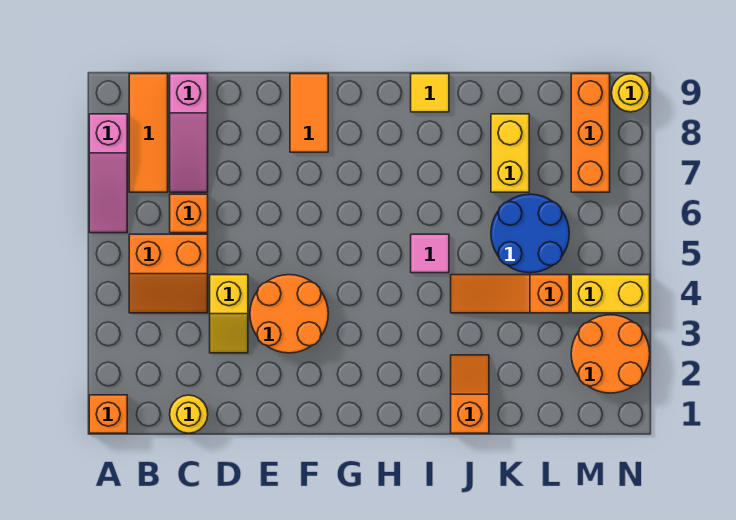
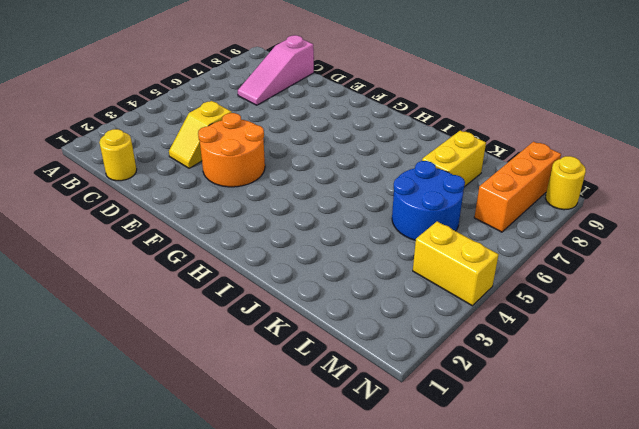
none -> orange brick A1 level 1
none -> pink slope A6:A8 level 1 top 8
none -> orange slope B4:C5 level 1 top 5

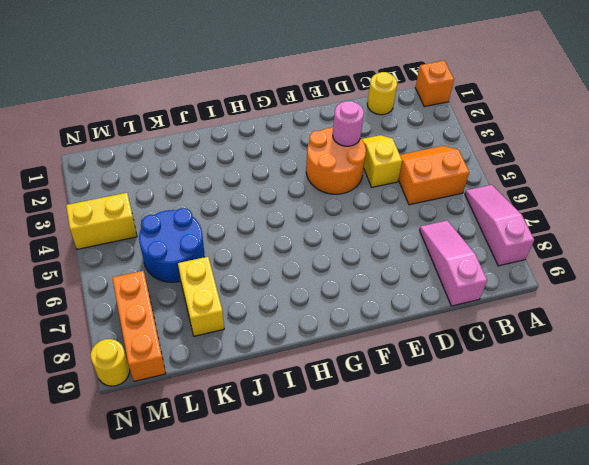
pink round brick E3 level 2 -> none
none -> orange tile B7:B9 level 1
none -> orange brick C6 level 1
none -> orange tile F8:F9 level 1

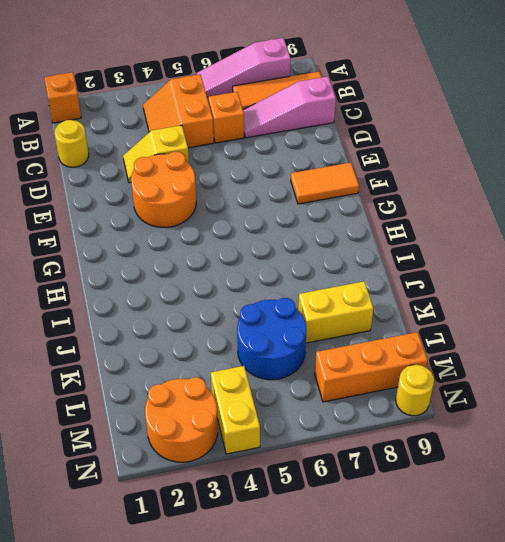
none -> pink tile I5 level 1
none -> yellow tile I9 level 1
none -> orange slope J1:J2 level 1 top 1

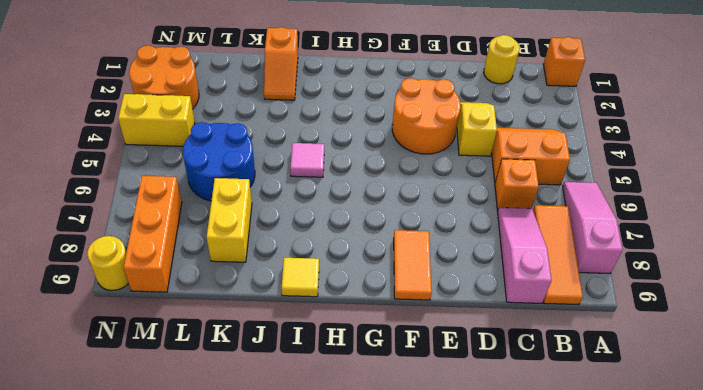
none -> orange slope J4:L4 level 1 top L

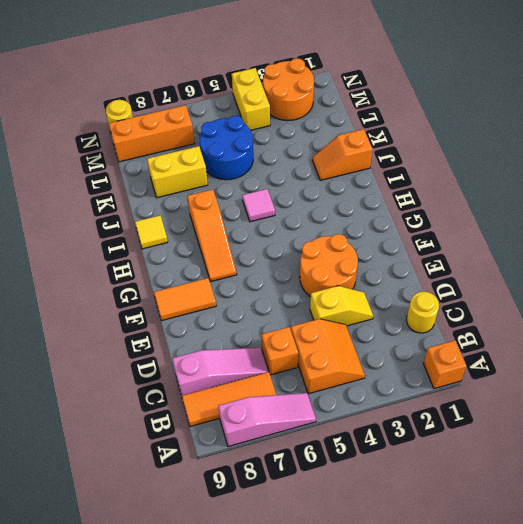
orange slope G7:I7 level 1 top I -> orange slope J4:L4 level 1 top L

